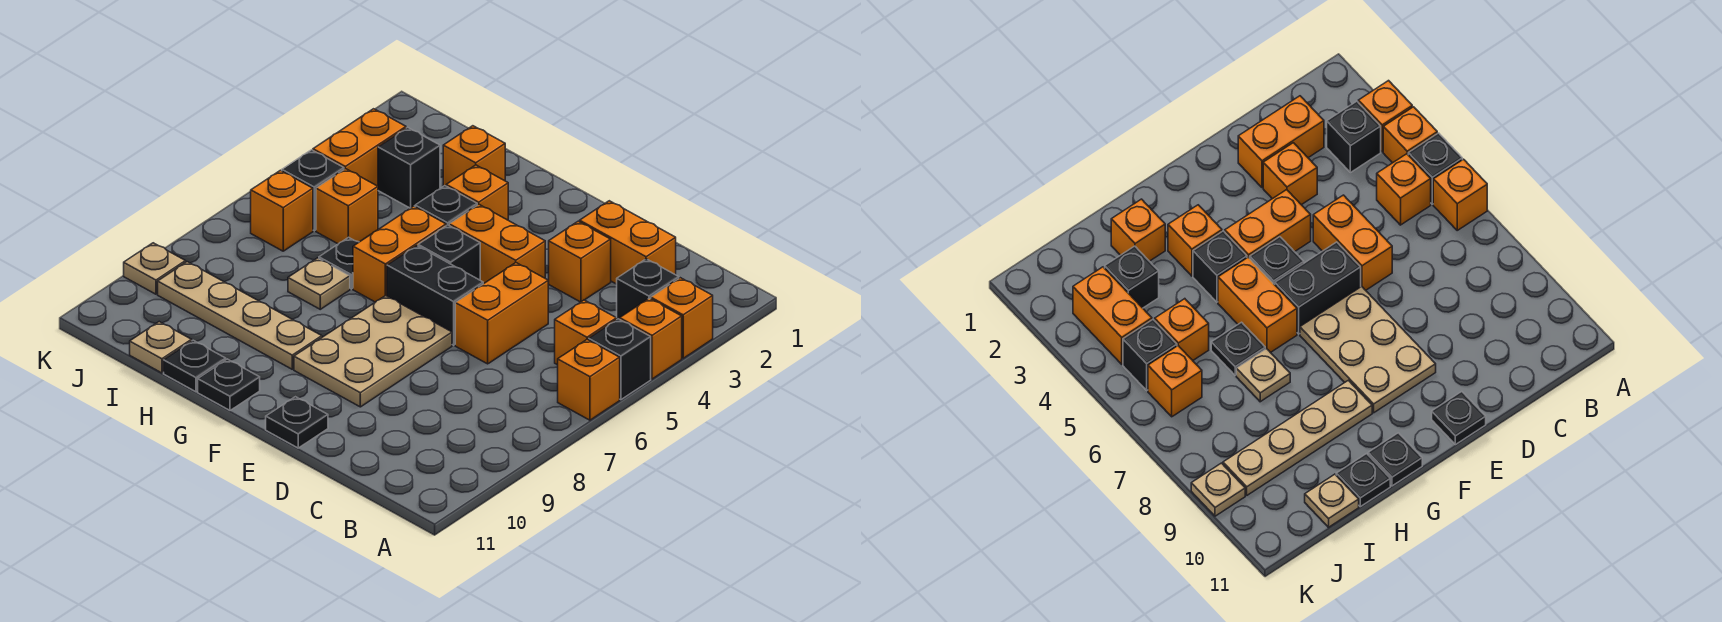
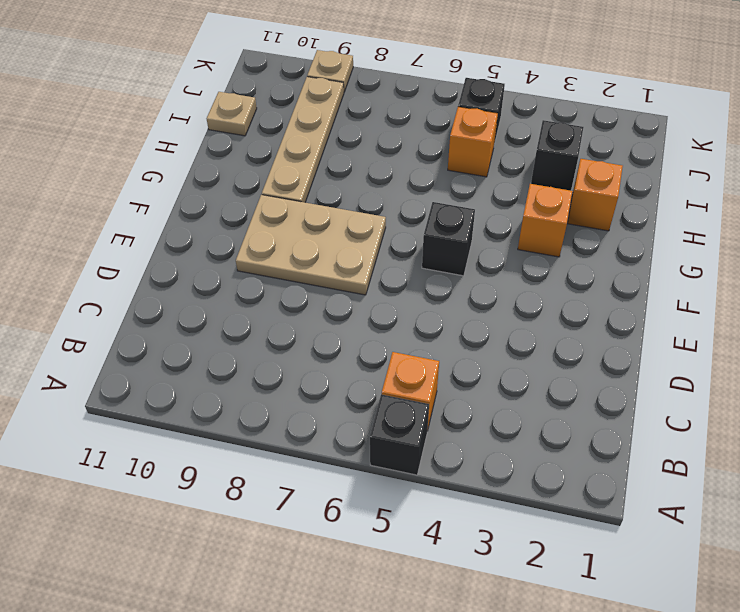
none -> orange brick A3 level 1
none -> orange brick A4 level 1
none -> orange brick A6 level 1
none -> black brick B3 level 1

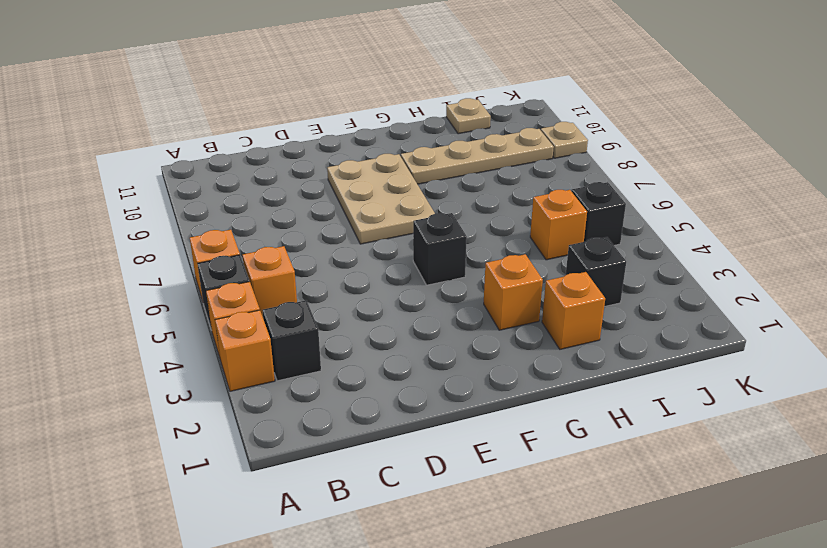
none -> orange brick C2:D2 level 1
none -> orange brick D3 level 1
none -> orange brick D5:D6 level 1
none -> orange brick E4:F4 level 1

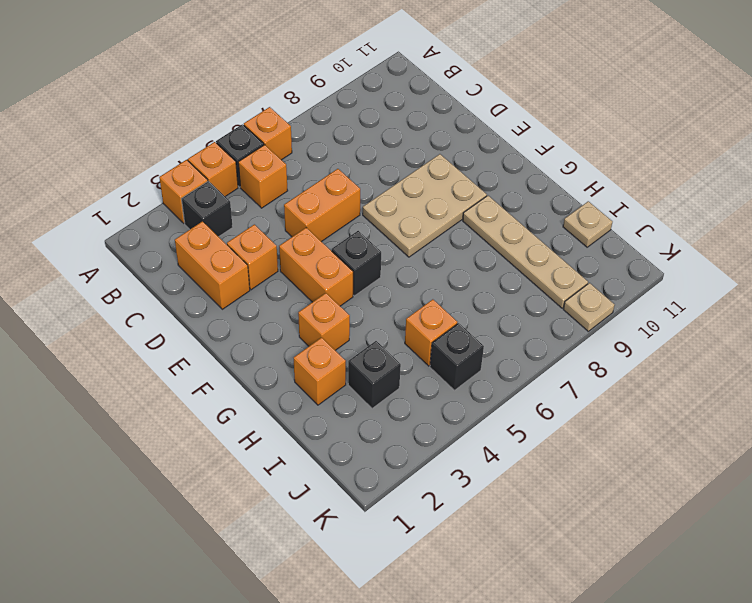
none -> black brick E6:F6 level 1
none -> black plate E11 level 1
none -> black brick G4 level 1
none -> orange brick G5:G6 level 1

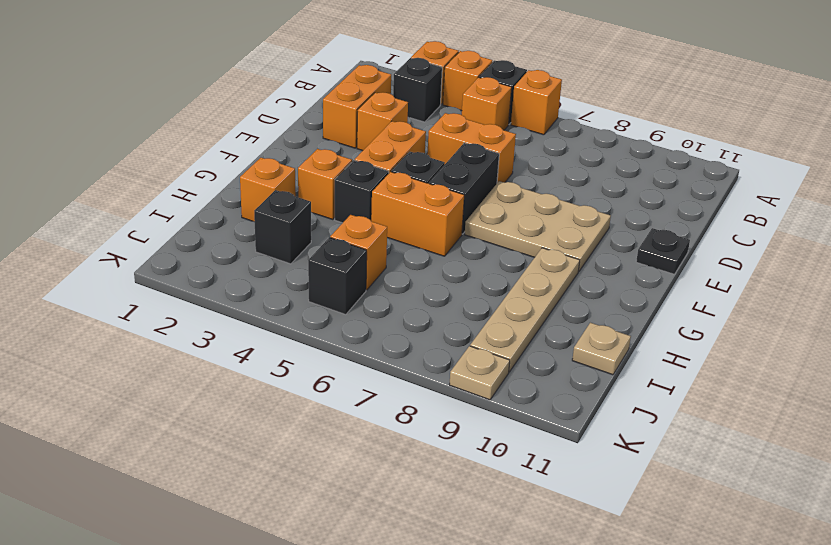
none -> black plate G11 level 1
none -> black plate H6 level 1
none -> tan plate H7 level 1
none -> black plate H11 level 1

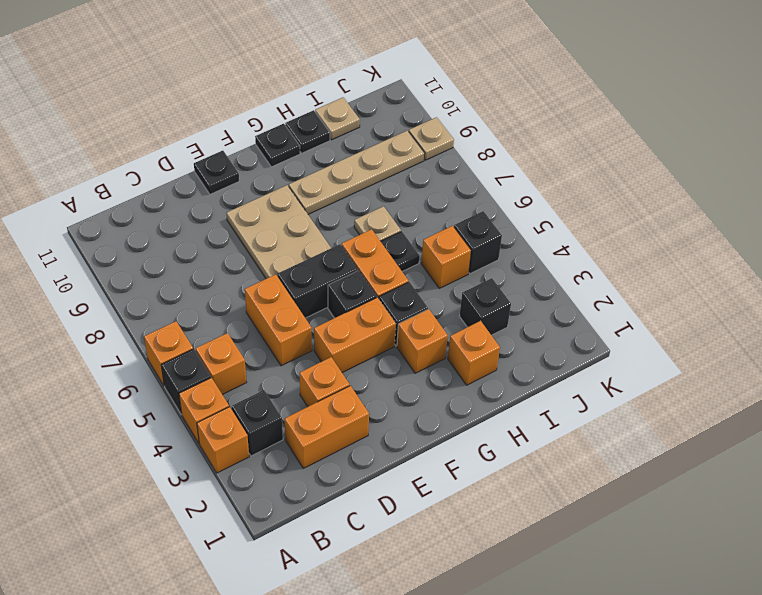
none -> orange brick J3:J4 level 1
none -> orange brick J6 level 1

